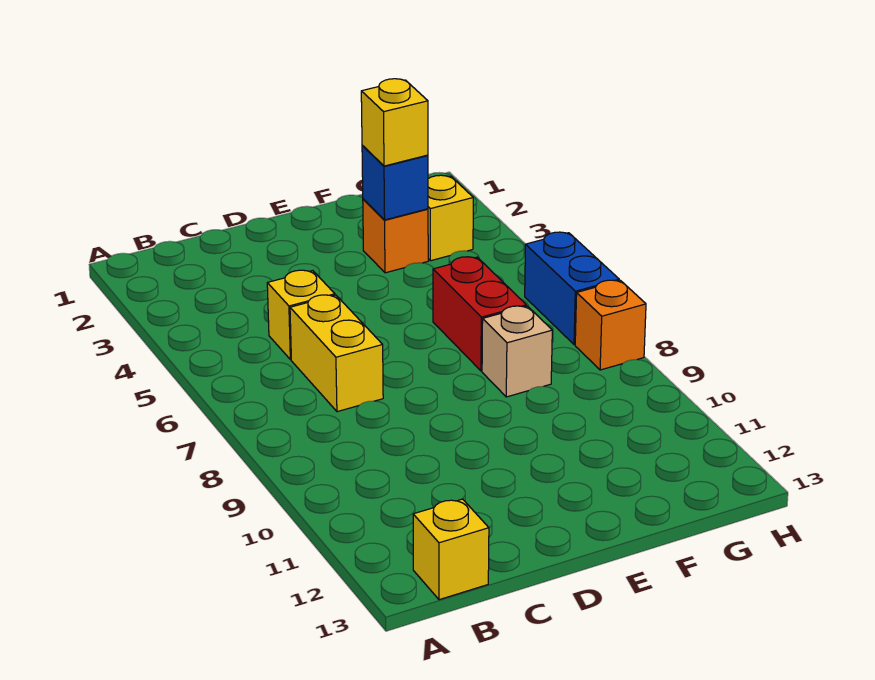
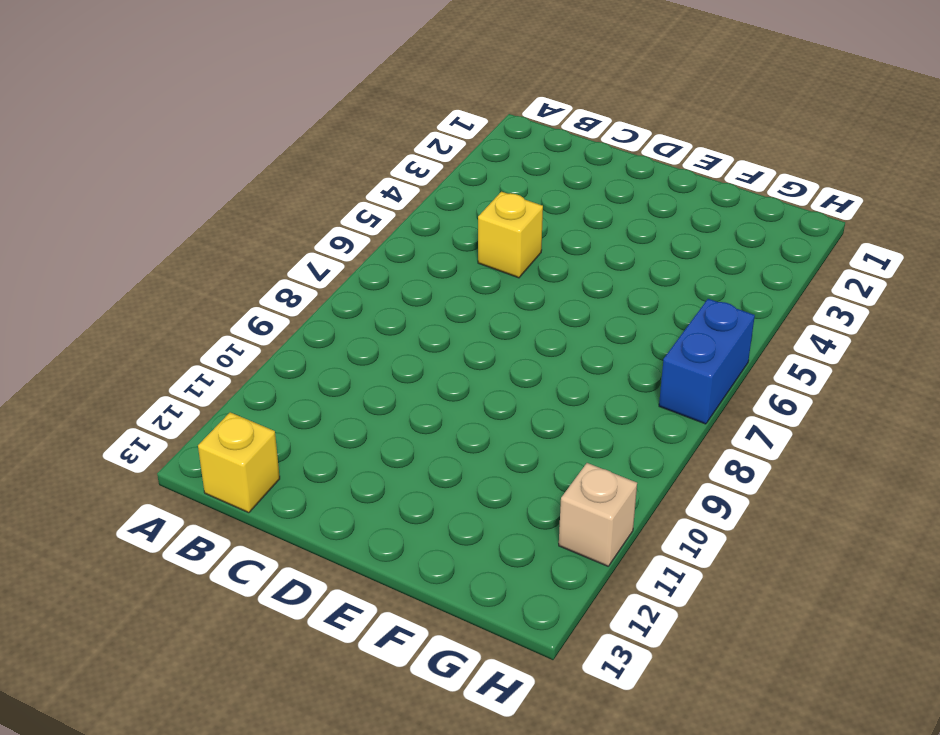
tan brick H11 level 1 -> tan brick F8 level 1
none -> yellow brick C6:C7 level 1
none -> orange brick F3 level 1

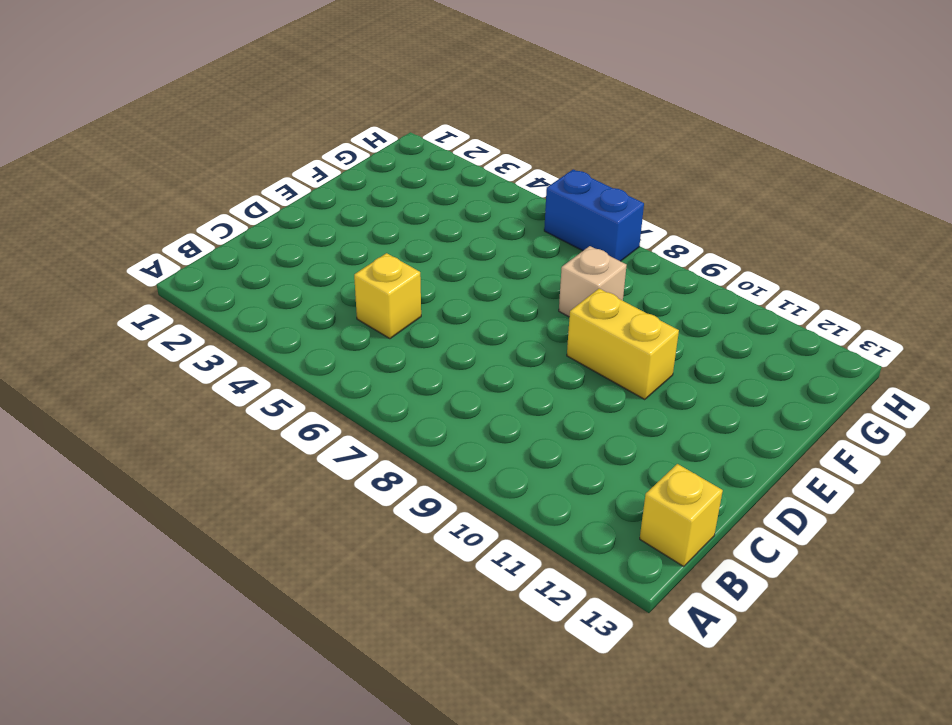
yellow brick E9:E10 level 1 -> yellow brick C6:C7 level 1
none -> orange brick F3 level 1
none -> red brick F6:F7 level 1

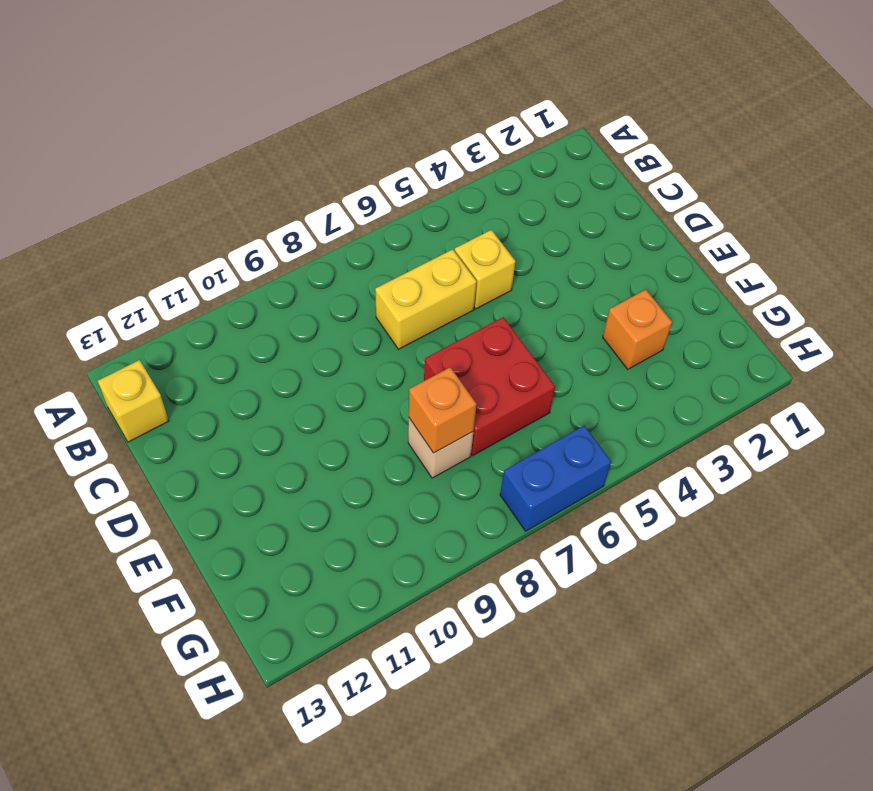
red brick E6:F7 level 1 -> red brick F6:F7 level 1
orange brick F8 level 2 -> orange brick H8 level 1
none -> yellow brick G3 level 1
none -> blue brick F3 level 2

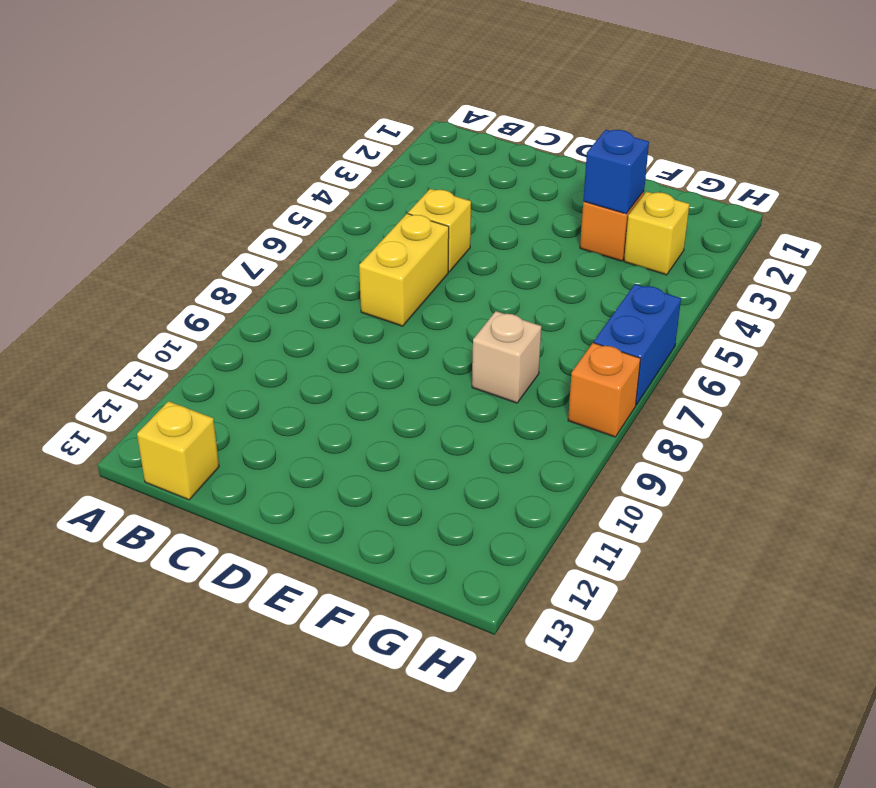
none -> red brick F6:F7 level 1
none -> yellow brick F3 level 3

